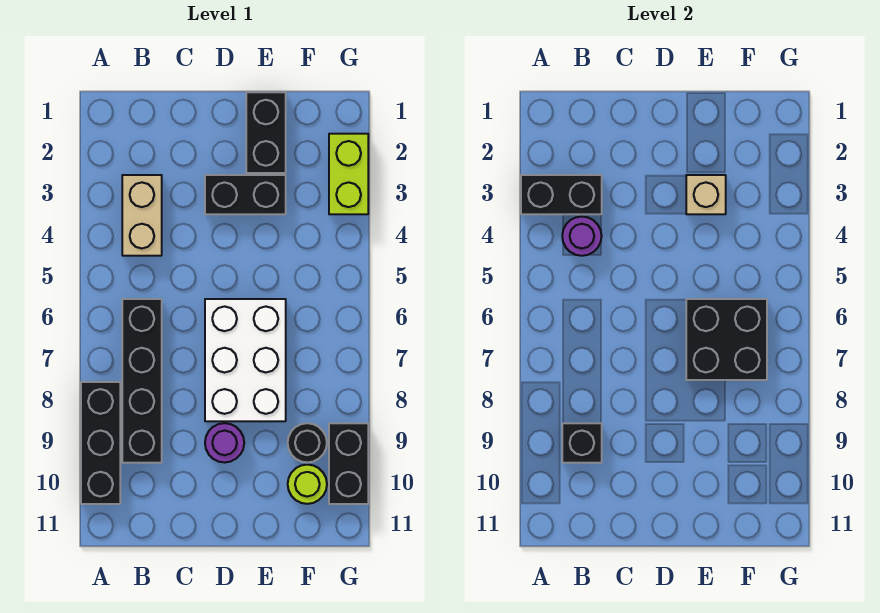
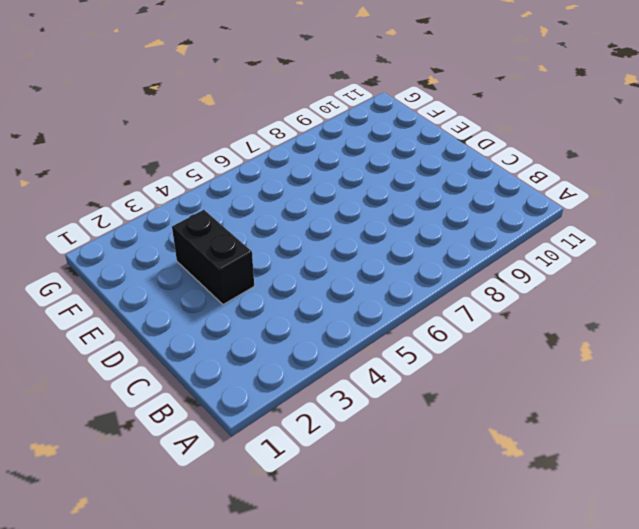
none -> black brick A8:A10 level 1
none -> tan brick B3:B4 level 1
none -> black brick B6:B9 level 1

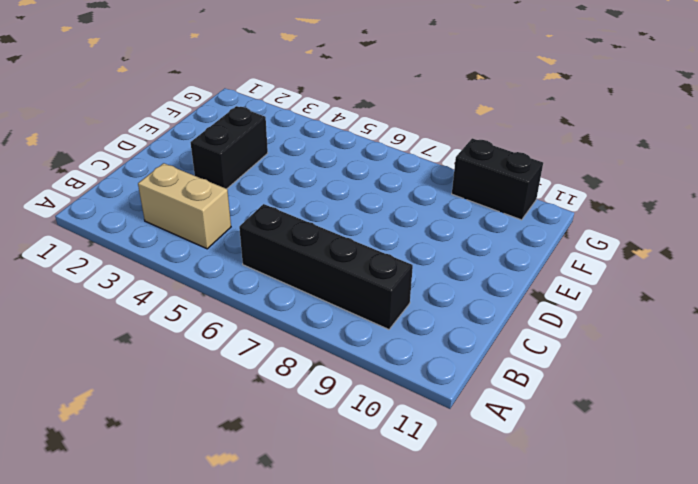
none -> black brick A8:A10 level 1
none -> white brick D6:E8 level 1
none -> purple round brick D9 level 1

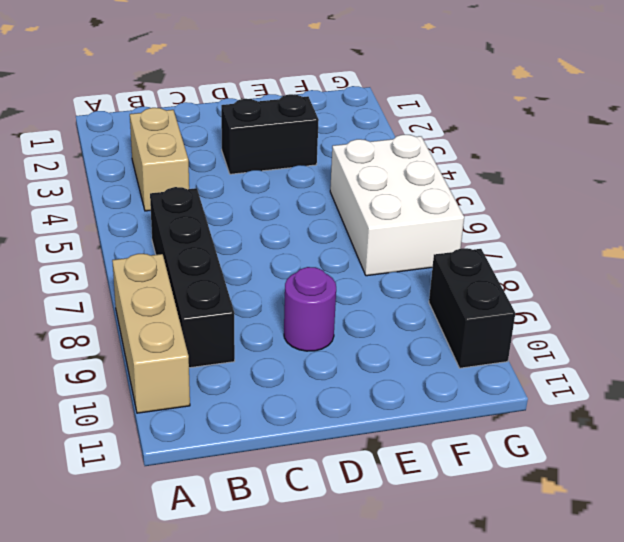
tan brick A8:A10 level 1 -> black brick A8:A10 level 1
white brick F5:G7 level 1 -> white brick D6:E8 level 1
none -> black brick E1:E2 level 1
none -> black round brick F9 level 1
none -> lime round brick F10 level 1

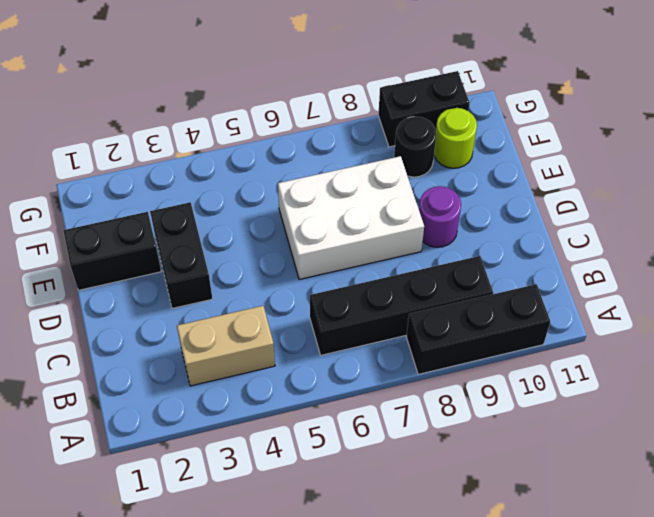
none -> lime brick G2:G3 level 1
none -> black brick A3:B3 level 2
none -> purple round brick B4 level 2

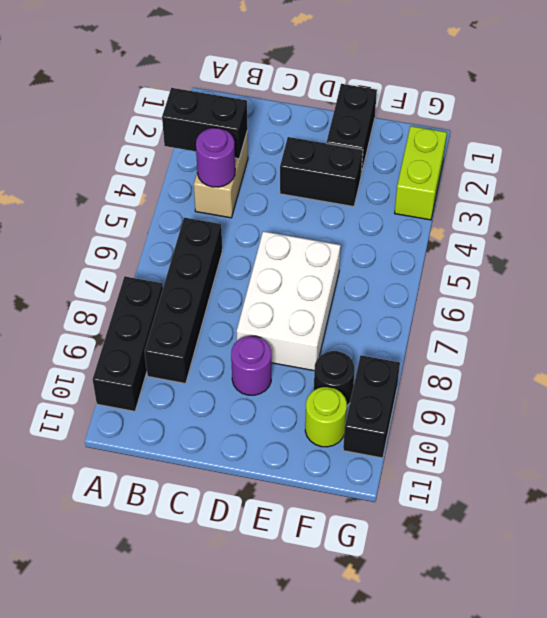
none -> black brick B9 level 2
none -> tan brick E3 level 2
none -> black brick E6:F7 level 2

